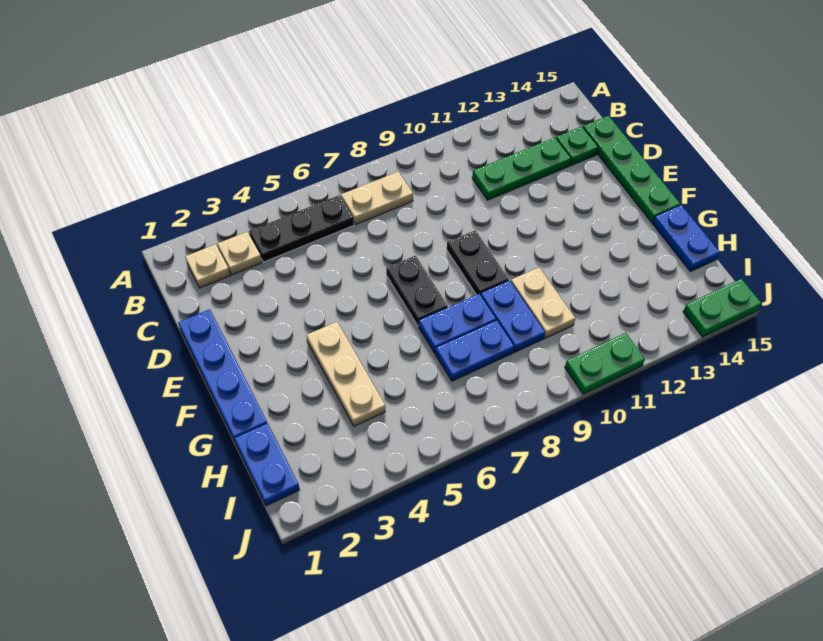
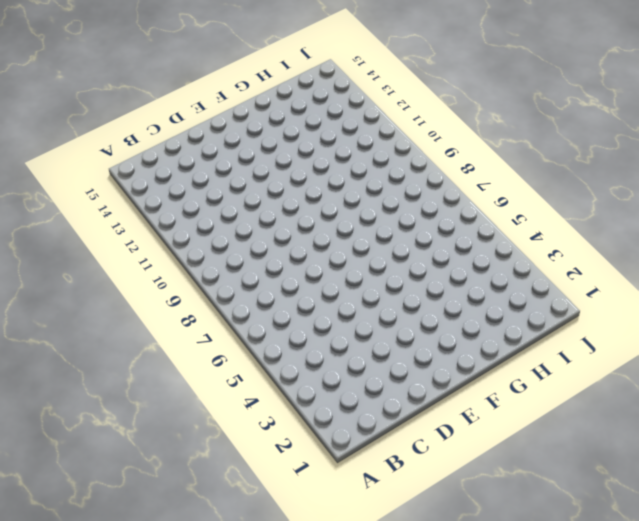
none -> tan plate B2 level 1
none -> tan plate B3 level 1
none -> black plate B4:B6 level 1

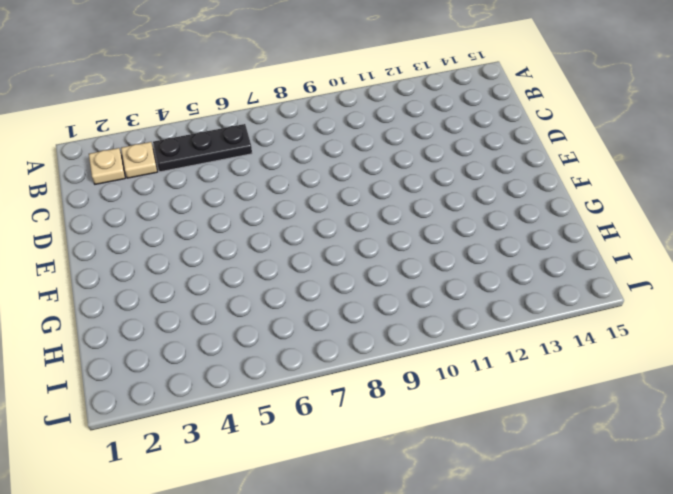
none -> tan plate B7:B8 level 1
none -> green plate C11:C13 level 1
none -> green plate C14 level 1

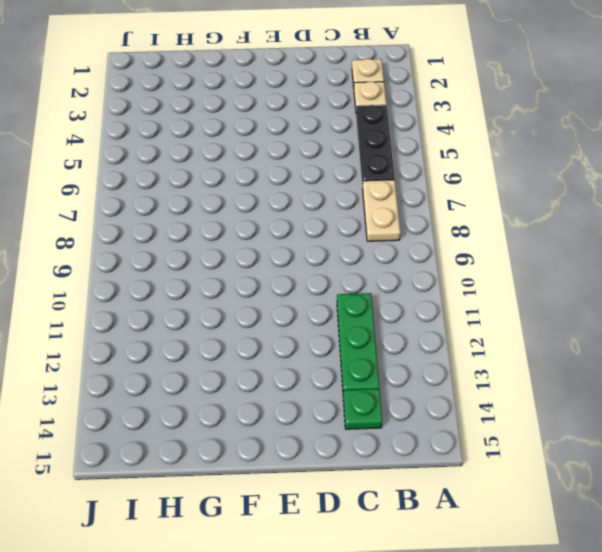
none -> green plate C15:F15 level 1
none -> blue plate D1:G1 level 1
none -> black plate E7:F7 level 1

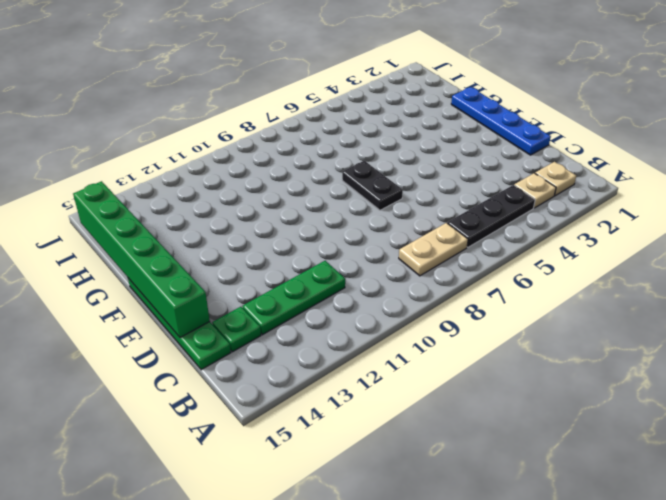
green brick D15:I15 level 2 -> none
none -> black plate E9:F9 level 1
none -> tan plate F4:H4 level 1
none -> blue plate G7:G8 level 1

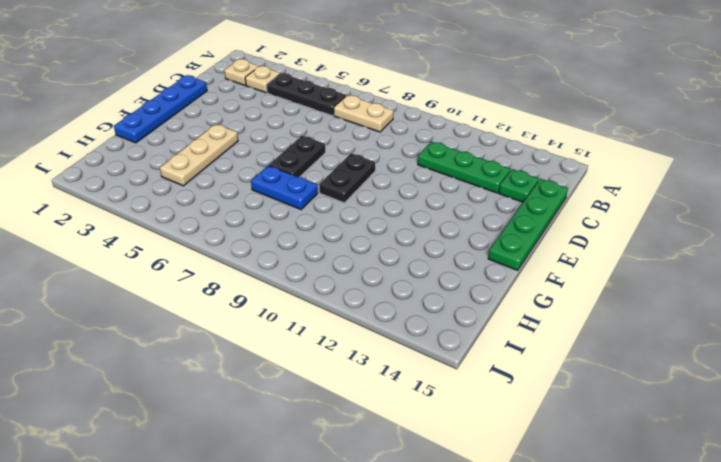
none -> blue plate G9:H9 level 1
none -> tan plate G10:H10 level 1
none -> blue plate G15:H15 level 1

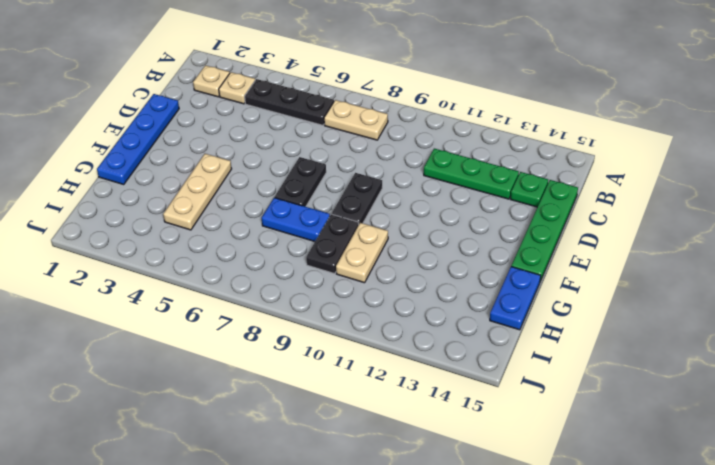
black plate G9:H9 level 1 -> blue plate G9:H9 level 1
none -> blue plate H1:I1 level 1
none -> blue plate H7:H8 level 1
none -> green plate J10:J11 level 1

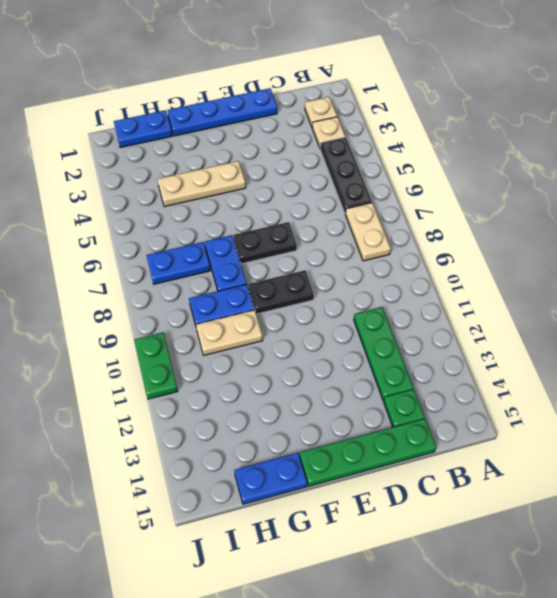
blue plate H7:I7 level 1 -> blue plate H7:H8 level 1
none -> green plate J14:J15 level 1

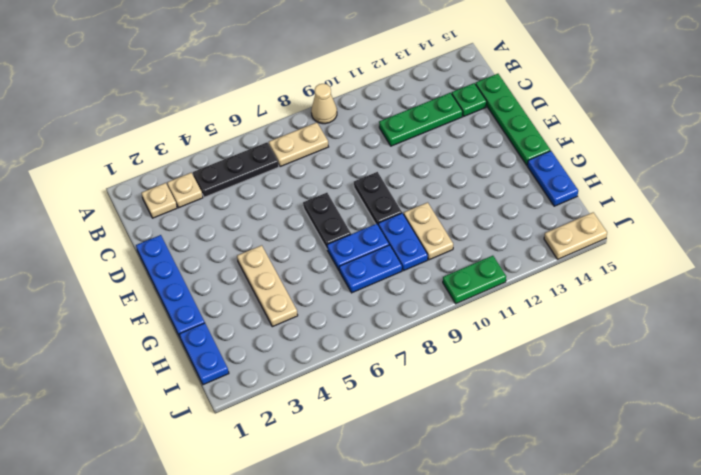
tan cone A9 level 1 -> none
tan plate J14:J15 level 1 -> green plate J14:J15 level 1

